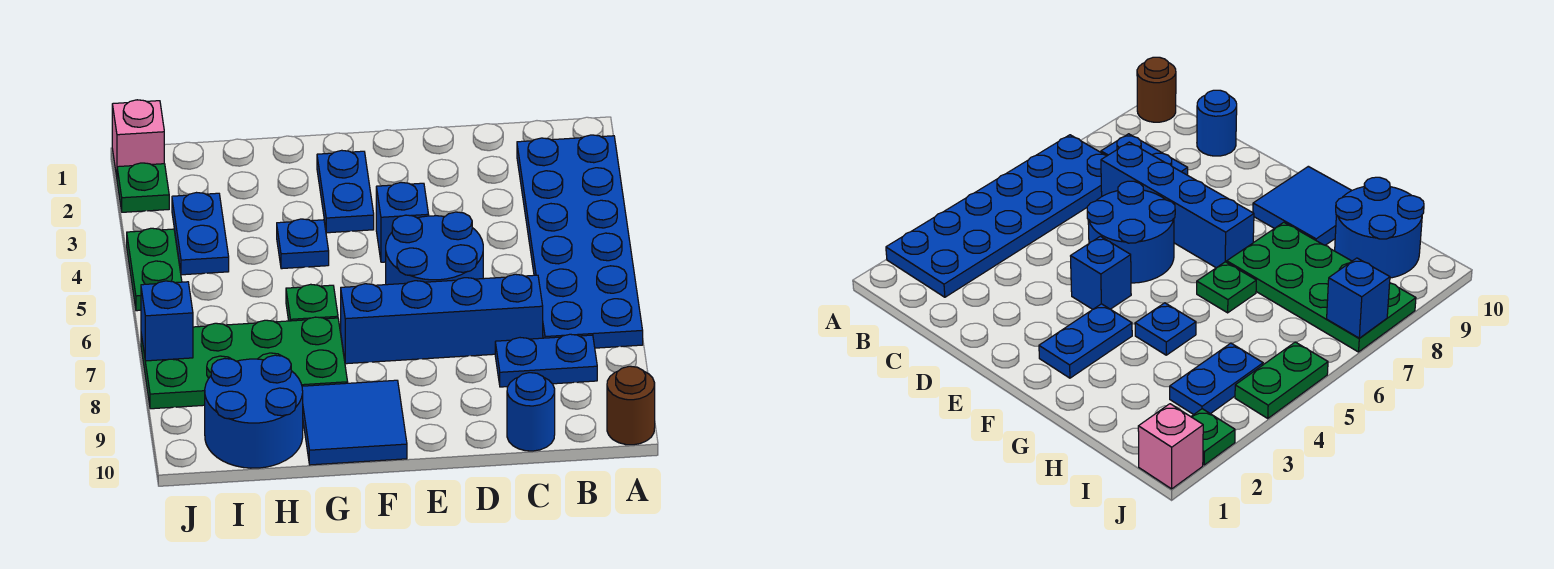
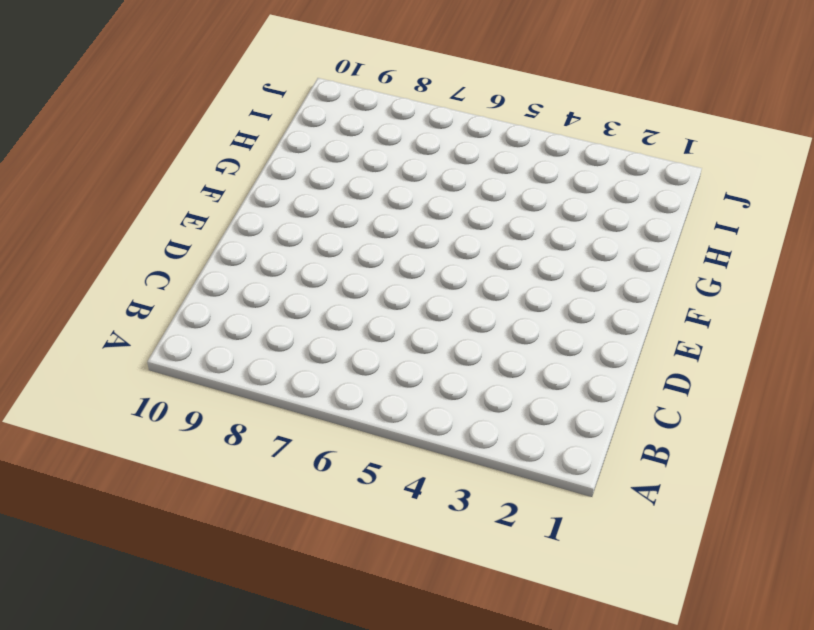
none -> blue plate A2:B7 level 1
none -> brown round brick A10 level 1
none -> blue plate B8:C8 level 1

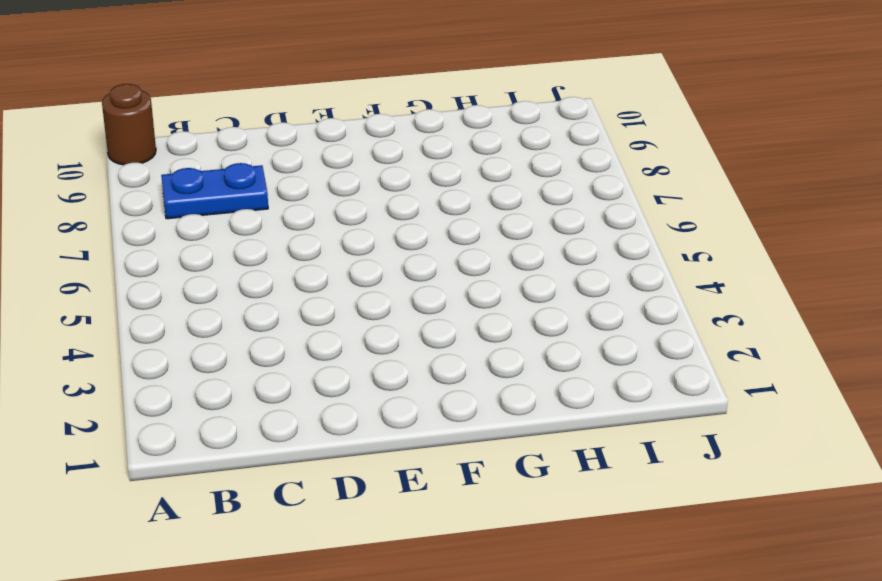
none -> blue plate A2:B7 level 1
none -> blue brick C7:F7 level 1
none -> blue round brick C10 level 1

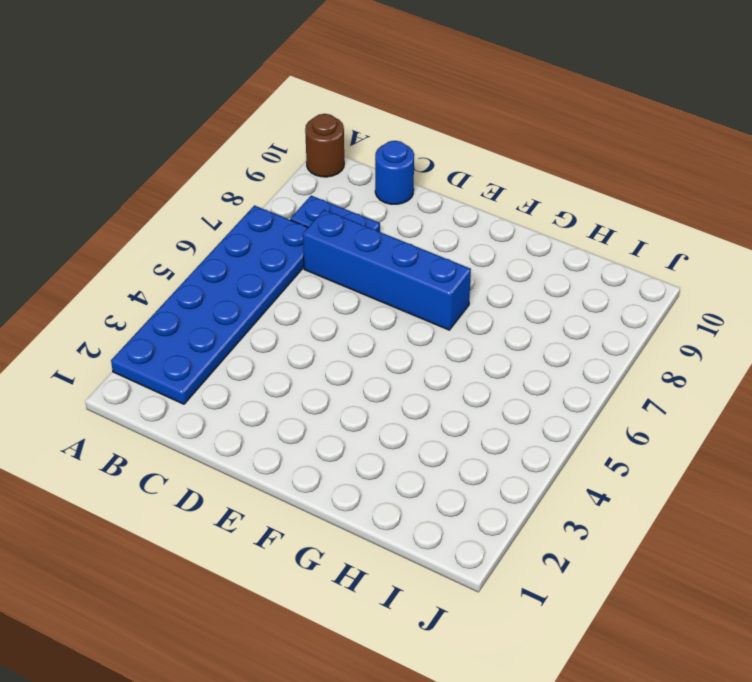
none -> blue round brick D5:E6 level 1
none -> blue brick E4 level 1
none -> blue plate F2:F3 level 1

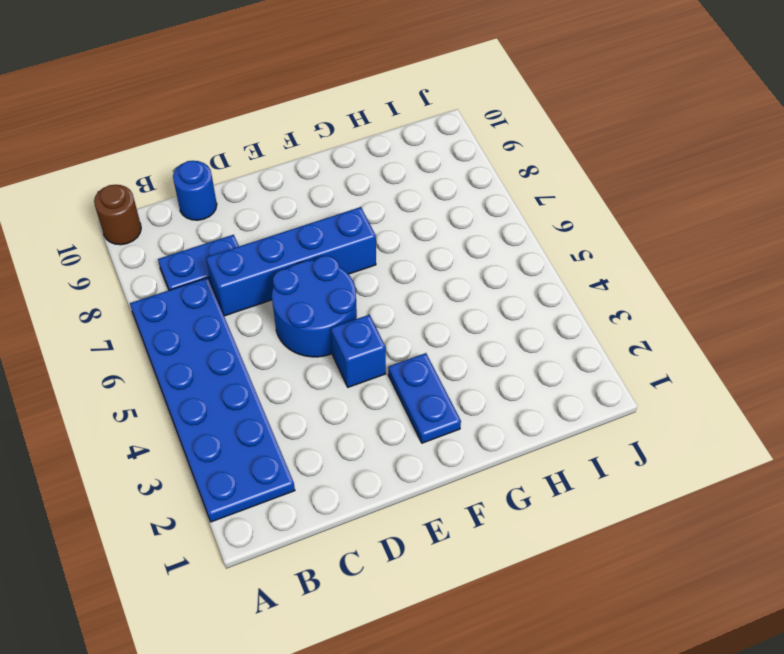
none -> blue tile F9:G10 level 1
none -> blue plate G4 level 1
none -> green plate G6 level 1

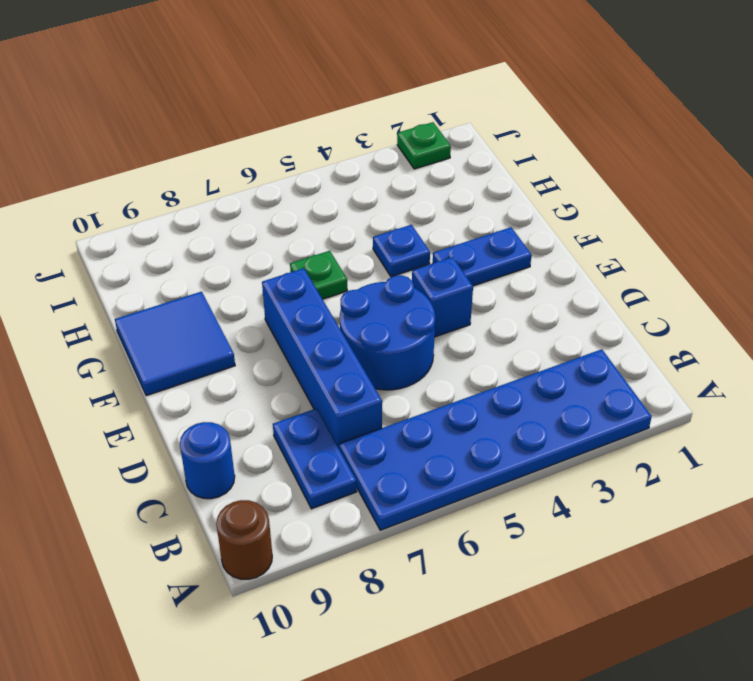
none -> green plate G7:J8 level 1
none -> blue round brick H9:I10 level 1
none -> blue plate I3:I4 level 1

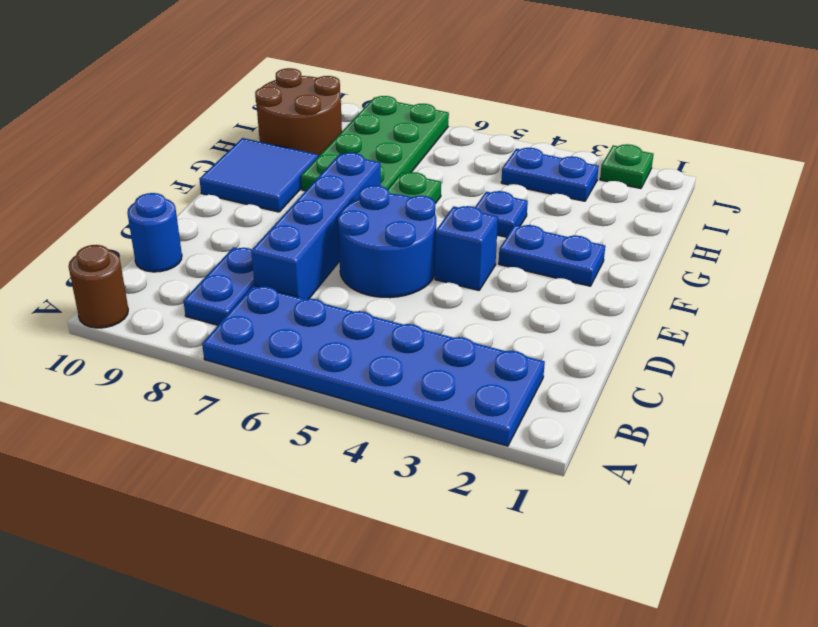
brown round brick H9:I10 level 1 -> blue round brick H9:I10 level 1
none -> pink brick J1 level 1
none -> green plate J4:J5 level 1
none -> blue brick J7 level 2

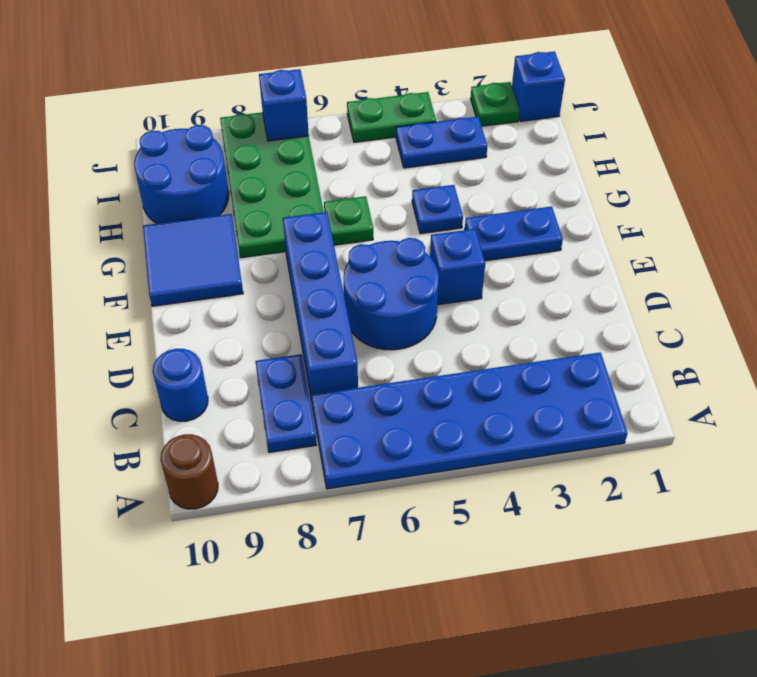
blue brick J1 level 1 -> pink brick J1 level 1

